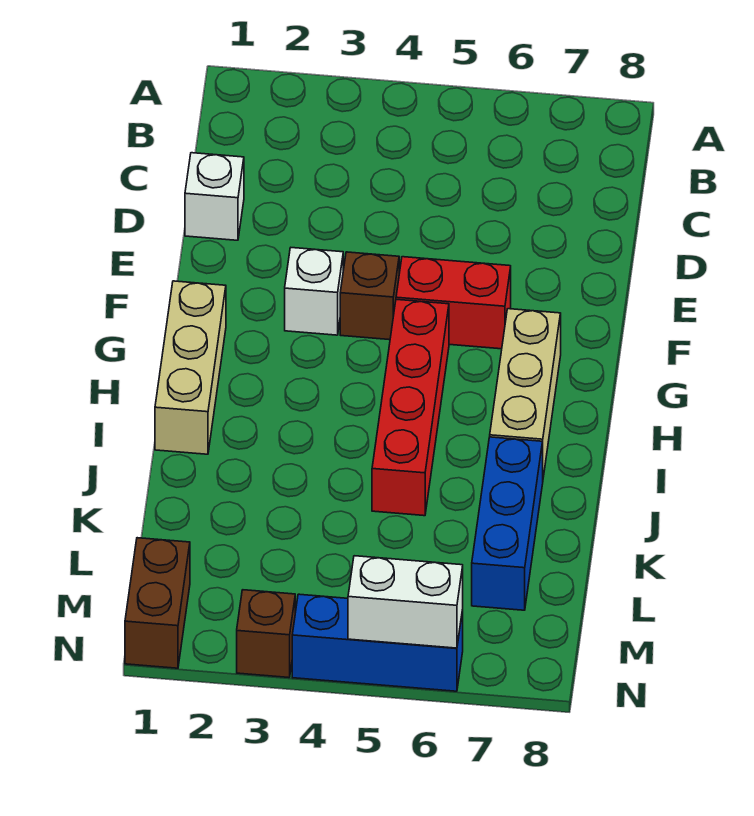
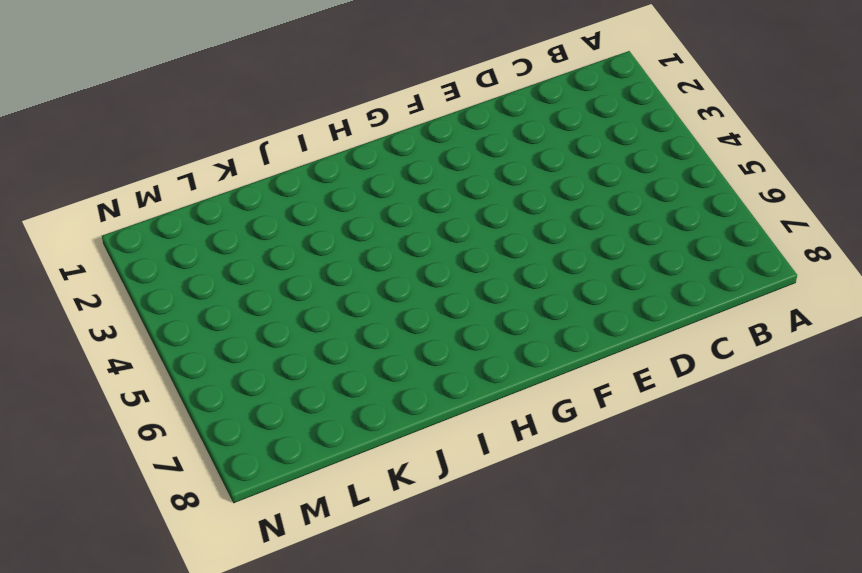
none -> white brick D1 level 1
none -> white brick F3 level 1
none -> brown brick F4 level 1

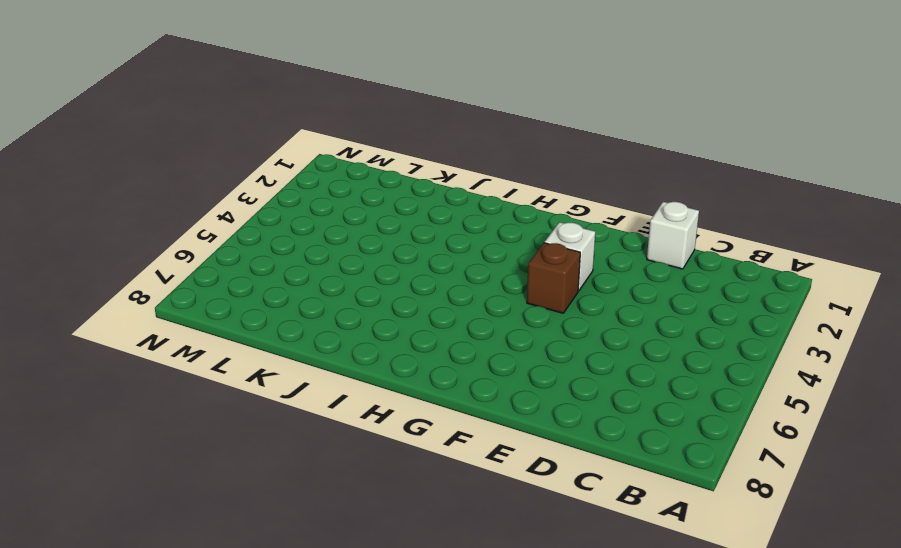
none -> red brick F5:F6 level 1
none -> tan brick G1:I1 level 1
none -> red brick G5:J5 level 1

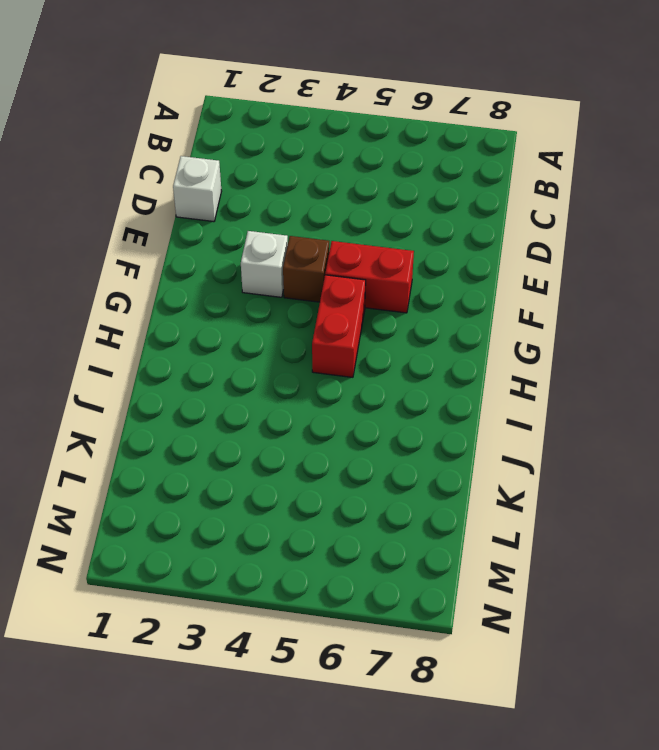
red brick G5:H5 level 1 -> red brick G5:J5 level 1
none -> tan brick G1:I1 level 1
none -> tan brick G7:I7 level 1
none -> blue brick J7:L7 level 1

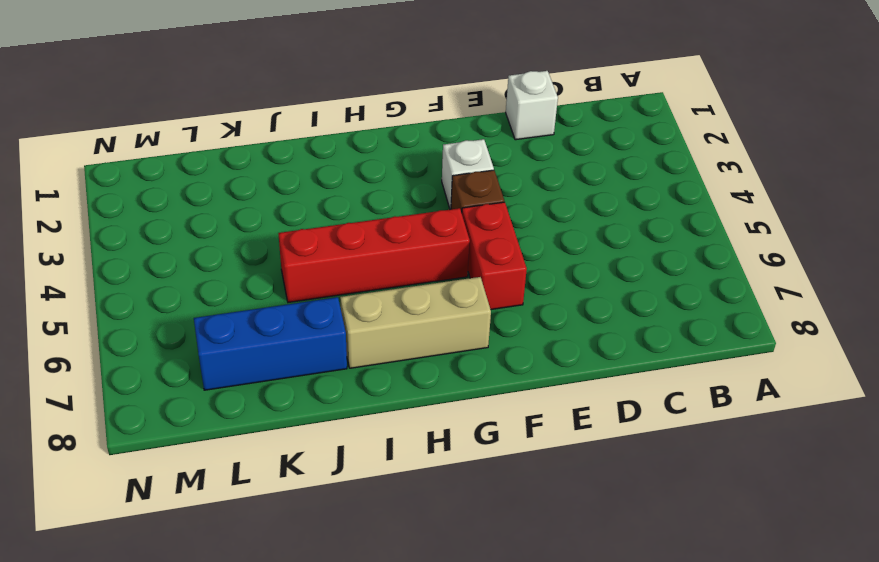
none -> tan brick G1:I1 level 1
none -> brown brick M1:N1 level 1
none -> brown brick N3 level 1

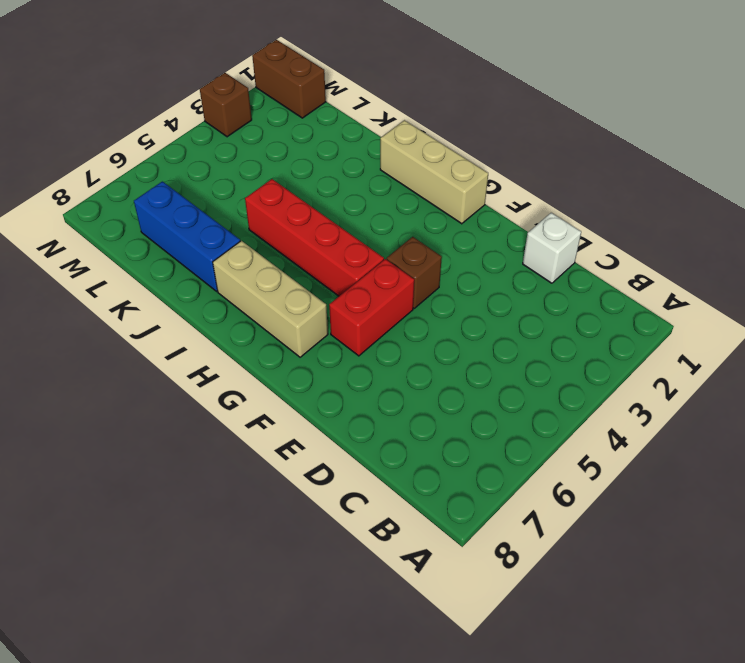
none -> white brick F3 level 1
none -> blue brick N4:N6 level 1
none -> white brick N5:N6 level 2

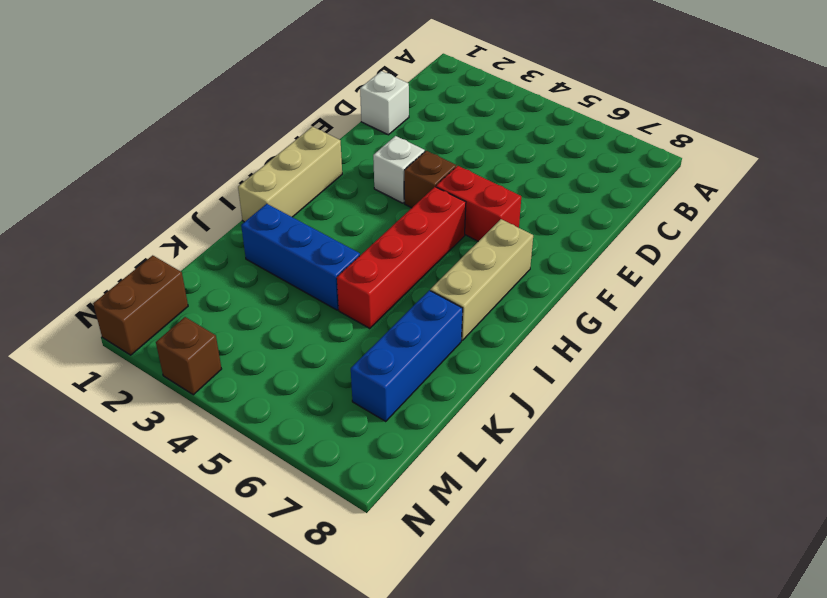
blue brick J2:J4 level 1 -> blue brick N4:N6 level 1
none -> white brick N5:N6 level 2

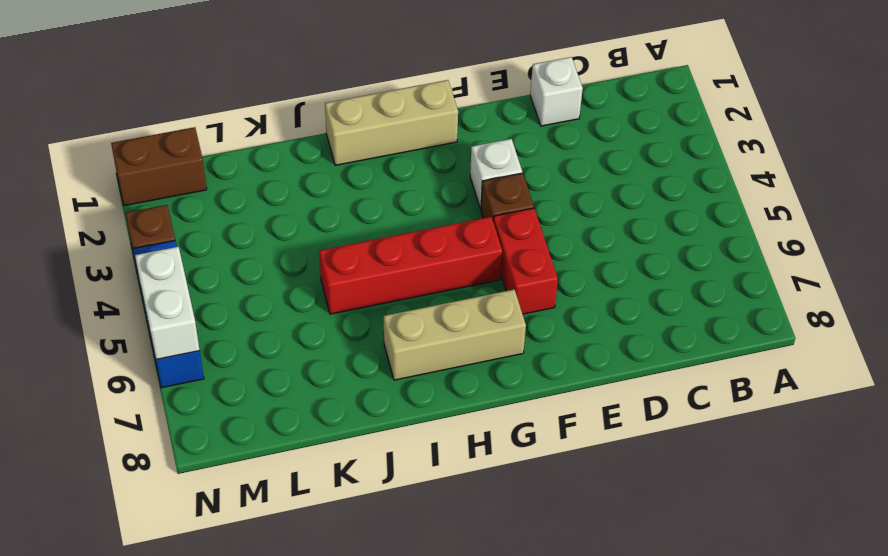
none -> blue brick J7:L7 level 1

